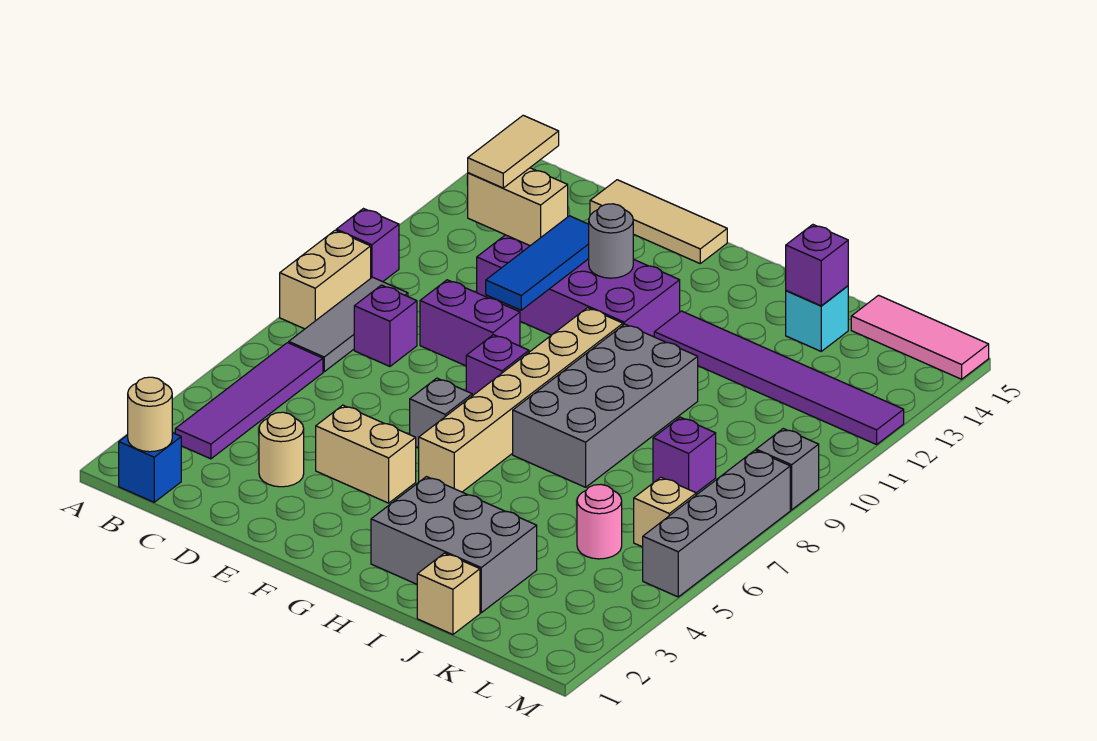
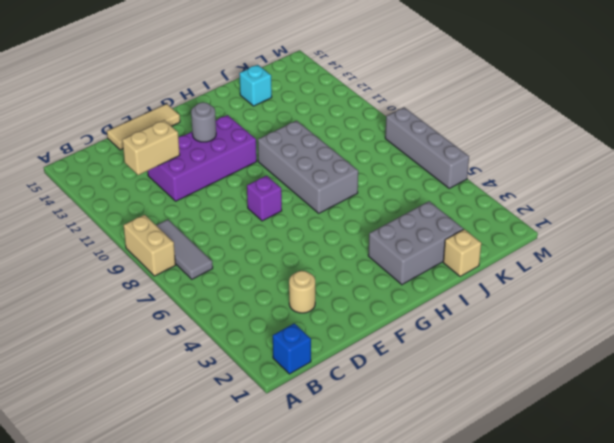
none -> purple brick A10 level 1
none -> purple tile B3:B6 level 1
none -> purple brick C8 level 1
none -> purple brick D9:E9 level 1

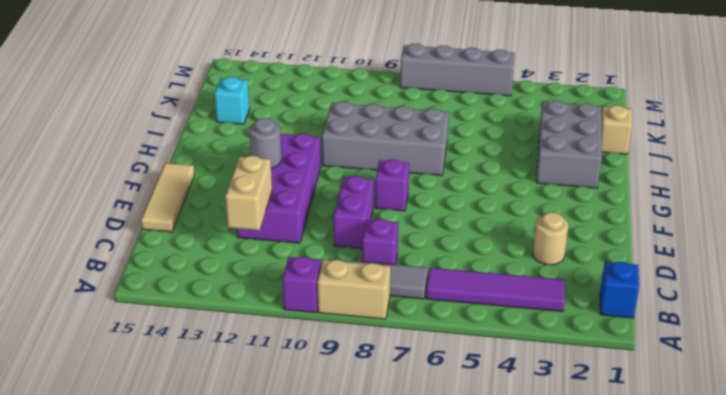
none -> tan brick E4:F4 level 1
none -> grey brick F6 level 1
none -> tan brick G5:G10 level 1
none -> purple tile H12:M12 level 1

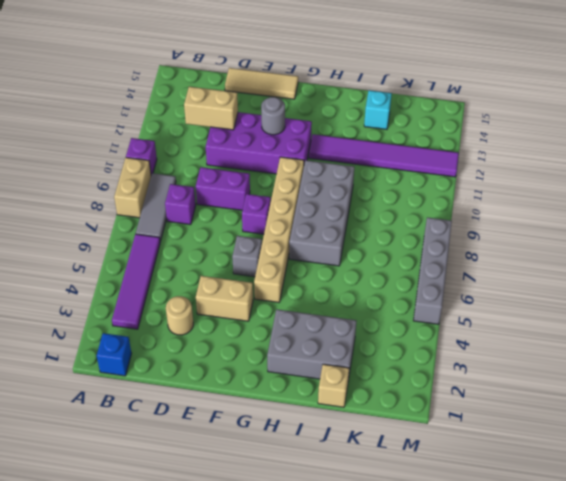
none -> pink round brick K5 level 1
none -> purple brick K8 level 1
none -> pink tile K15:M15 level 1
none -> tan brick L6 level 1

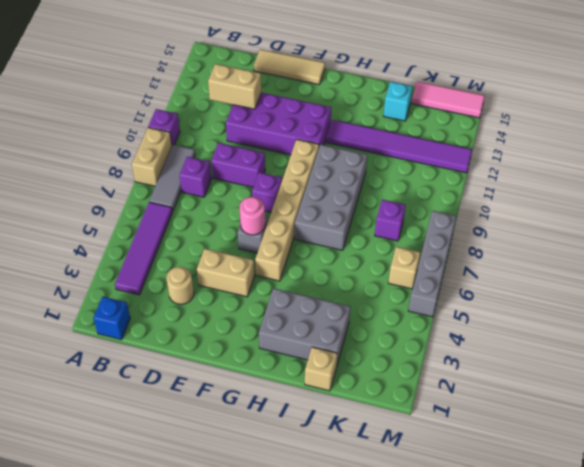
pink round brick F6 level 2 -> pink round brick K5 level 1
none -> grey brick M9 level 1
none -> tan round brick B1 level 2
none -> blue tile E10:E12 level 2
none -> grey round brick F12 level 2

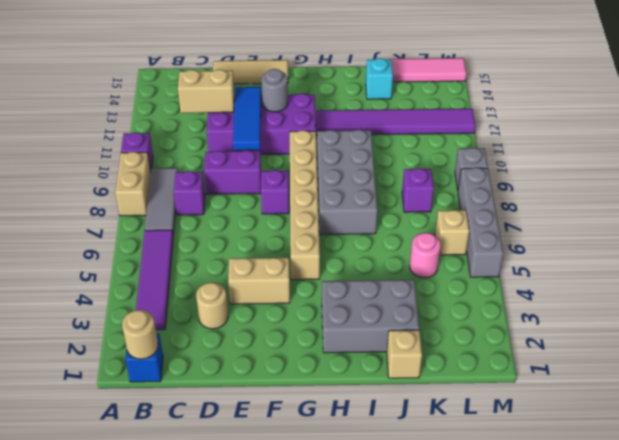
none -> grey brick F6 level 1
none -> purple brick J14 level 2
none -> tan tile C12:C13 level 3

